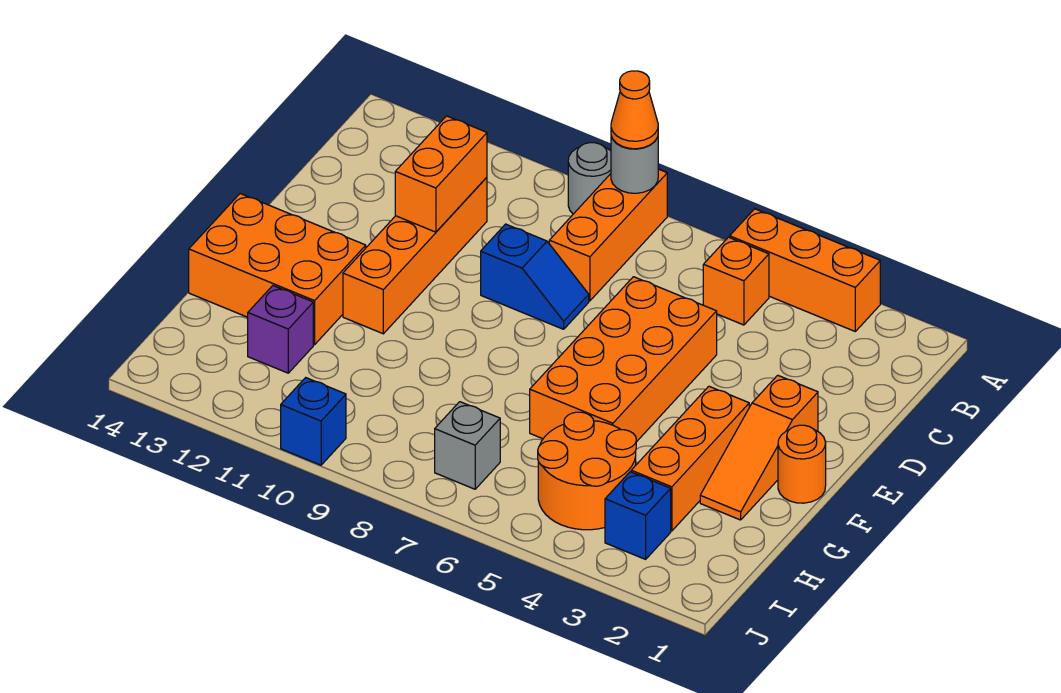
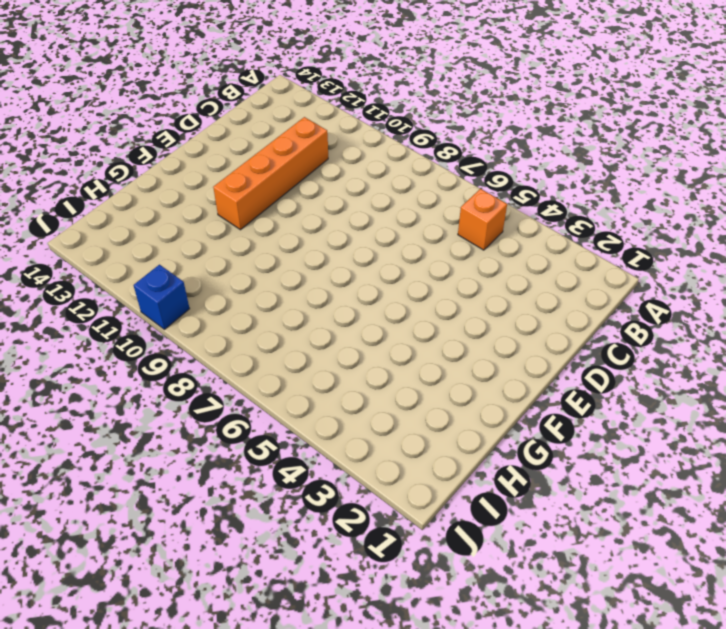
none -> orange brick A3:A5 level 1
none -> orange brick A8:C8 level 1
none -> grey round brick A9 level 1

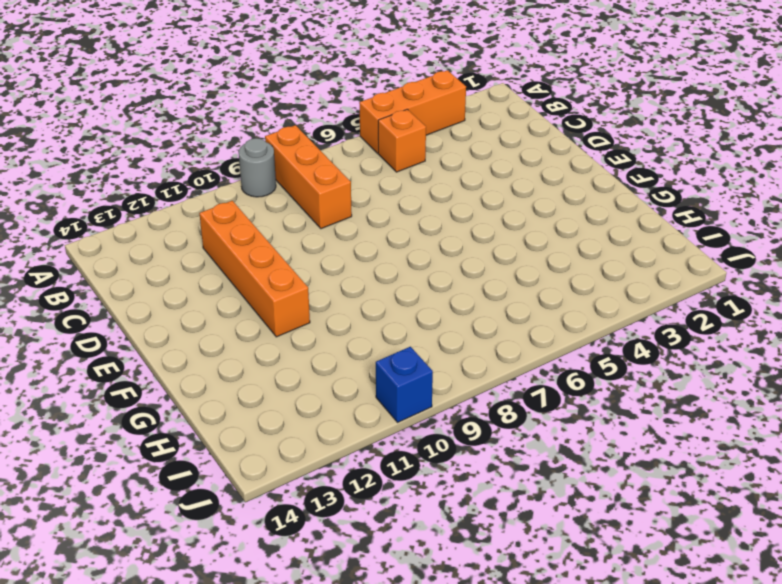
none -> orange brick D5:G6 level 1
none -> blue slope D8:D9 level 1 top 9
none -> orange slope E2:G2 level 1 top E

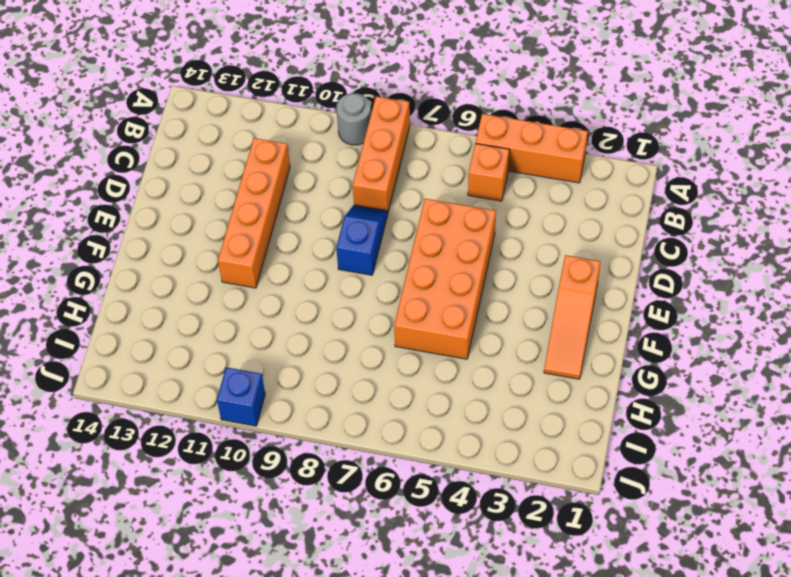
blue slope D8:E8 level 1 top E -> blue slope D8:D9 level 1 top 9
none -> orange round brick F1 level 1
none -> orange brick F3:H3 level 1
none -> orange brick F12:G14 level 1

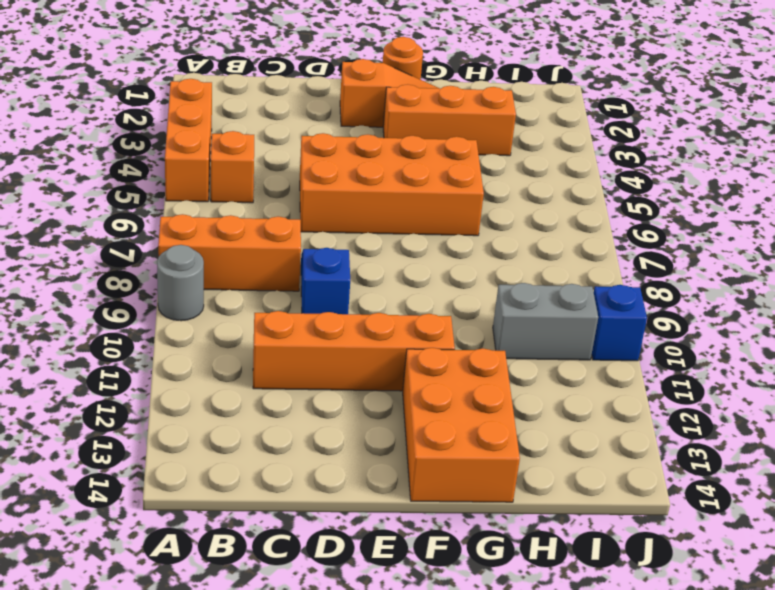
grey brick H10:I10 level 1 -> none
none -> orange round brick H4:I5 level 1
none -> purple brick H12 level 1
none -> blue brick I3 level 1

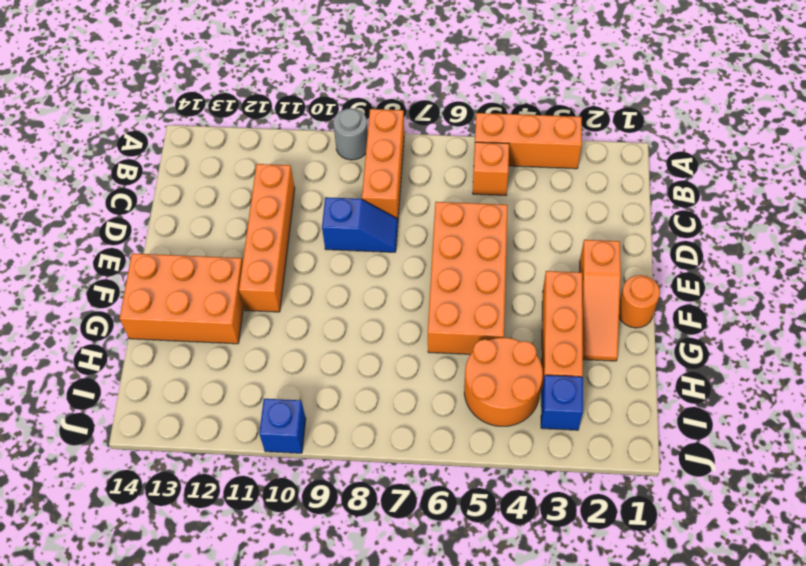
none -> purple brick H12 level 1
none -> grey brick I7 level 1
none -> grey round brick A8 level 2

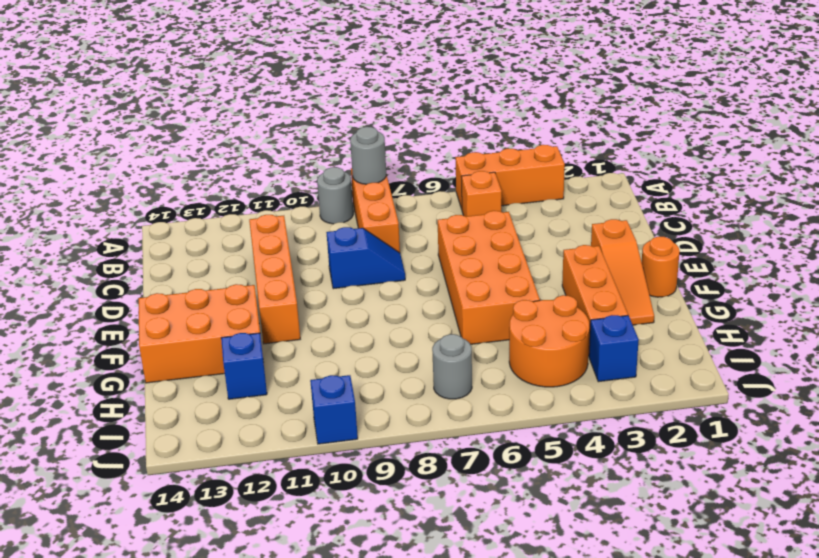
blue brick H12 level 1 -> purple brick H12 level 1
grey round brick I7 level 1 -> grey brick I7 level 1
none -> orange brick C11:D11 level 2
none -> orange cone A8 level 3

